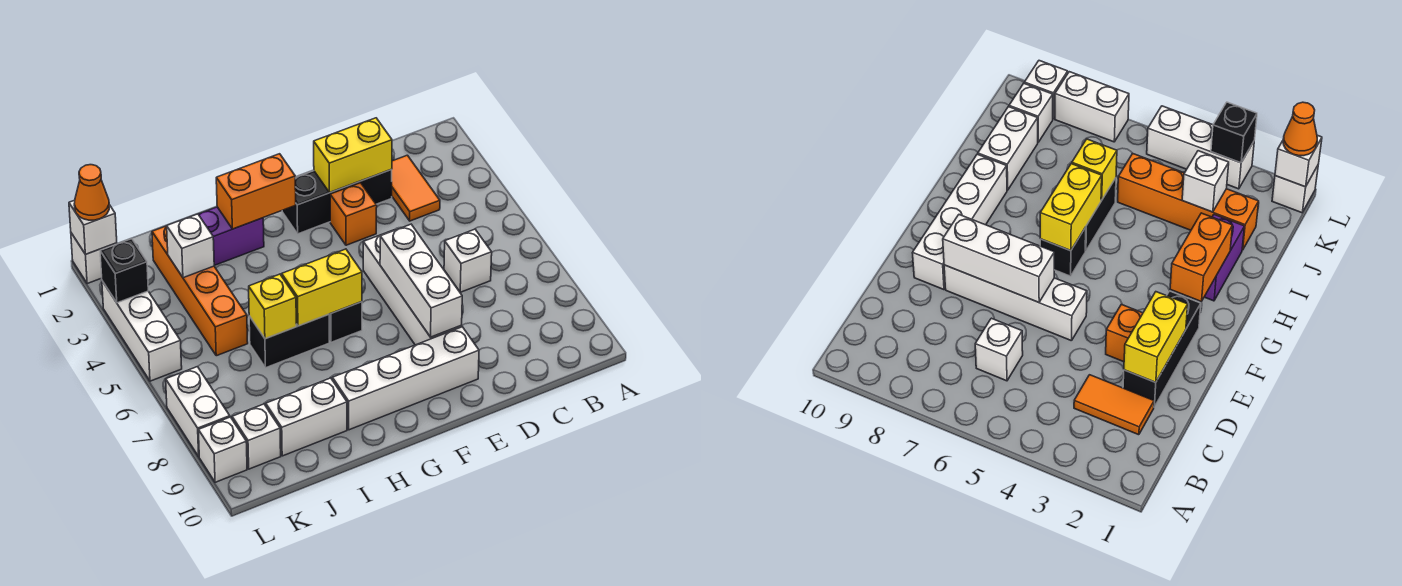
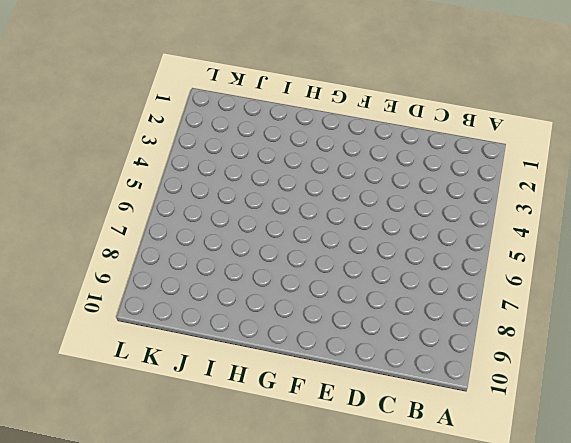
none -> orange tile C2:C3 level 1
none -> white brick C6 level 1
none -> black brick D2:F2 level 1

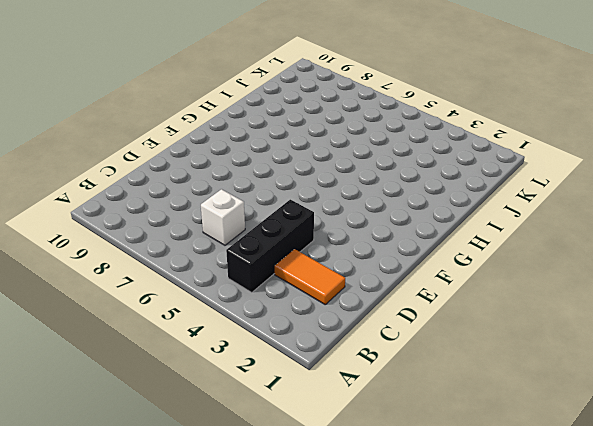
black brick B4:D4 level 1 -> black brick D2:F2 level 1
none -> orange brick E3 level 1
none -> white brick E5:E8 level 1
none -> white brick E9:H9 level 1

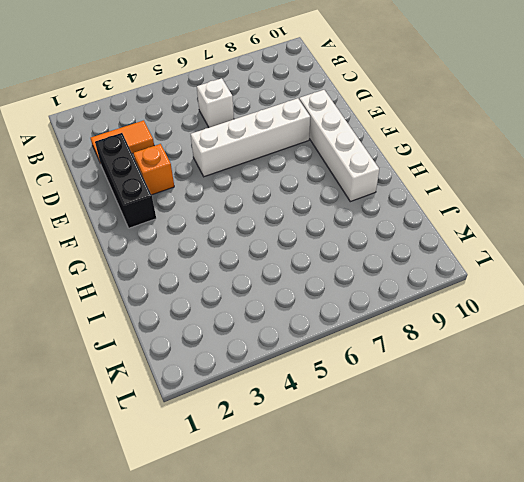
none -> black brick G6 level 1
none -> purple brick H2:I2 level 1
none -> black brick H6:I6 level 1

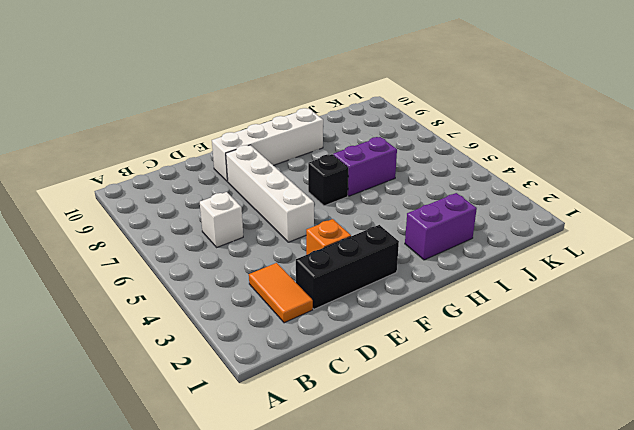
purple brick H6:I6 level 1 -> black brick H6:I6 level 1
none -> white brick I9:J9 level 1
none -> orange brick J2:J5 level 1
none -> white brick K9 level 1

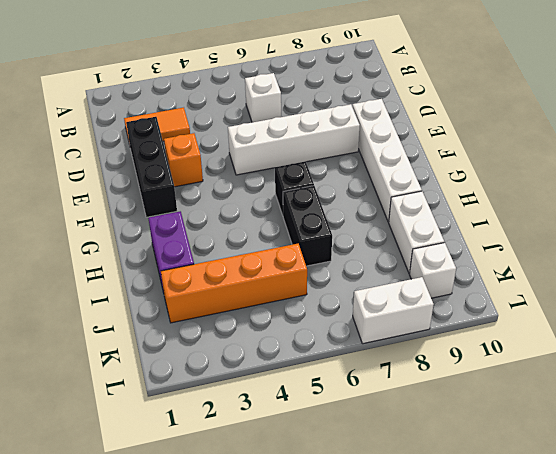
none -> white brick L1 level 1
none -> white brick L3:L5 level 1
none -> white brick L9 level 1

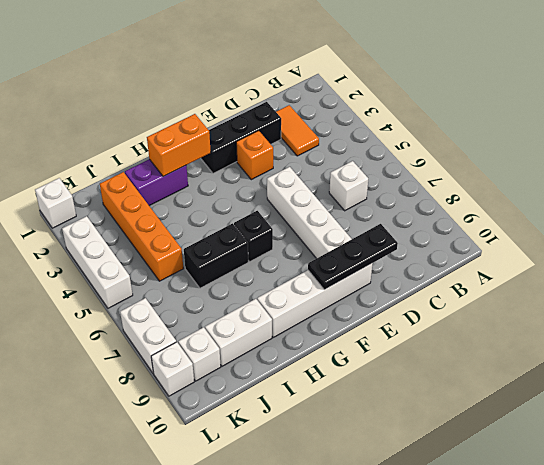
black plate D9:F9 level 2 -> none
none -> yellow brick D2:E2 level 2
none -> white brick E6:E8 level 2
none -> yellow brick G6:H6 level 2

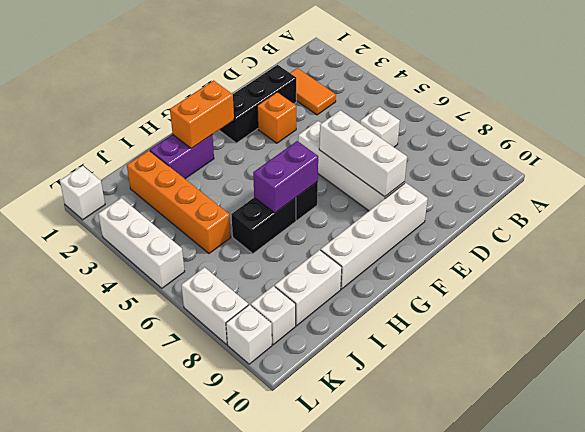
purple brick G6:H6 level 2 -> yellow brick G6:H6 level 2
none -> yellow brick D2:E2 level 2
none -> yellow brick I6 level 2
none -> white brick J3 level 2

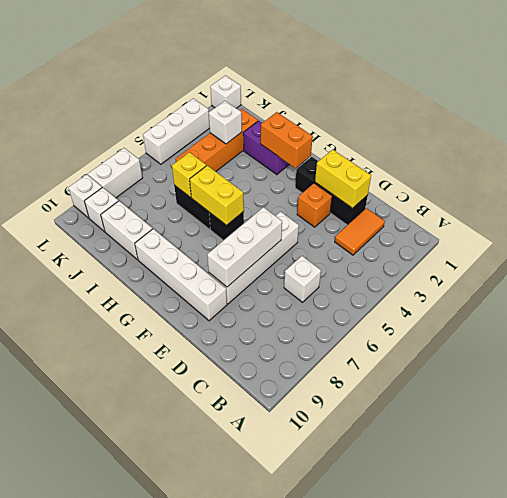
none -> white brick L1 level 2
none -> black brick L3 level 2
none -> orange cone L1 level 3

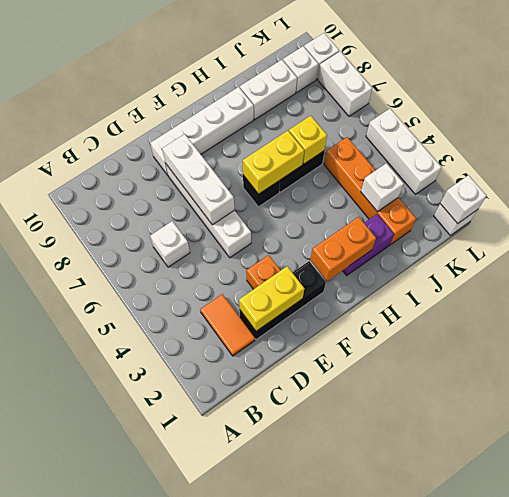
none -> black brick L3 level 2
none -> orange cone L1 level 3

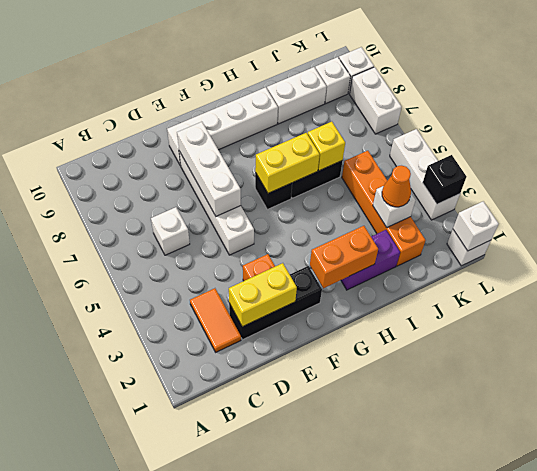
orange cone J3 level 3 -> orange cone L1 level 3

